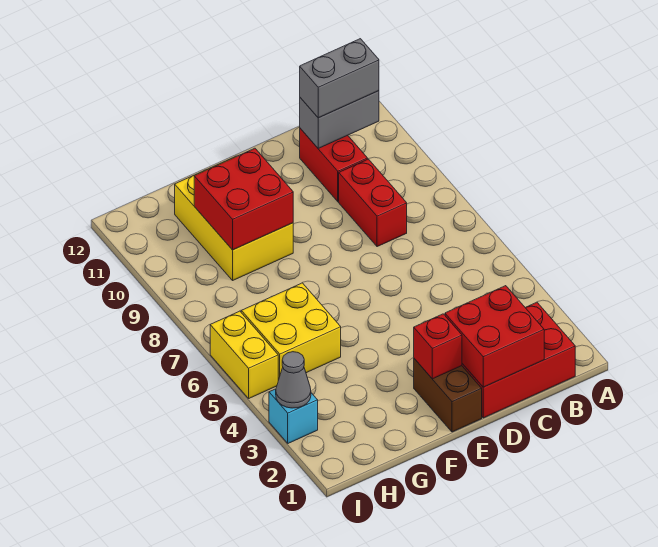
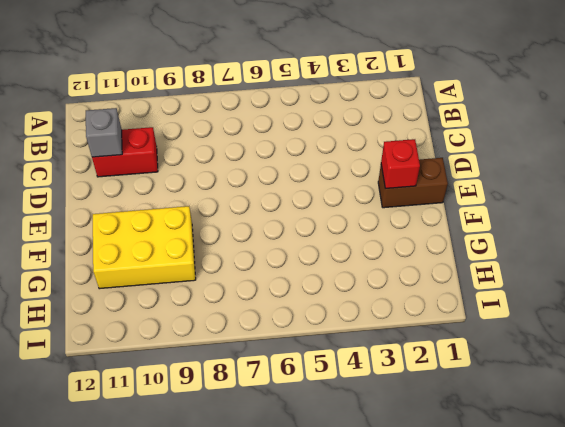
grey brick C11 level 2 -> grey brick B11:C11 level 2
none -> red brick B1:D2 level 1
none -> red brick C8:C9 level 1
none -> yellow brick G5:H6 level 1

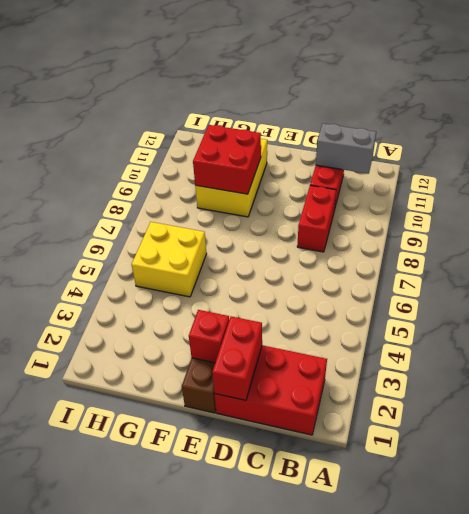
red brick D1:D2 level 2 -> red brick C1:D2 level 2
none -> cyan brick I3 level 1
none -> yellow brick I5:I6 level 1
none -> grey cone I3 level 2

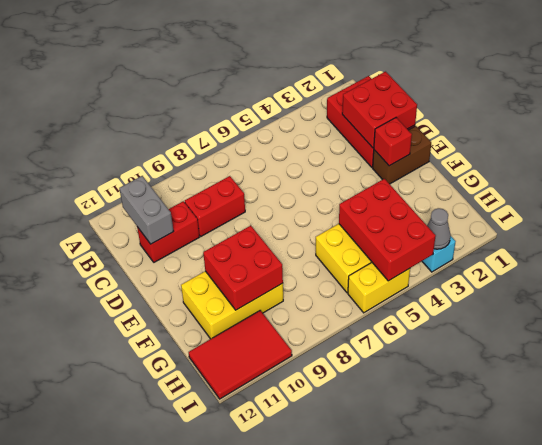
red brick G4:I5 level 2 -> none
red tile H10:I12 level 1 -> none
none -> grey brick B11:C11 level 3

